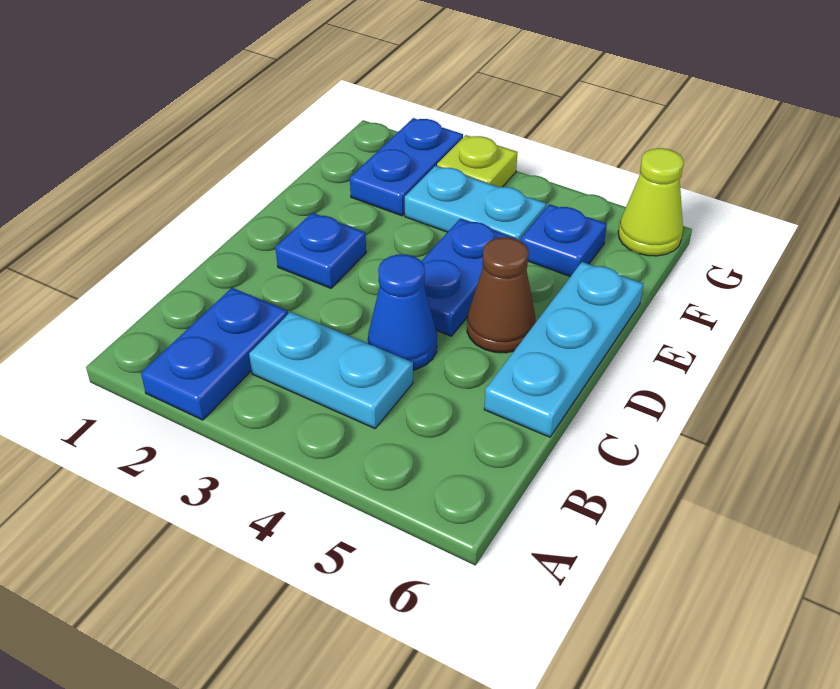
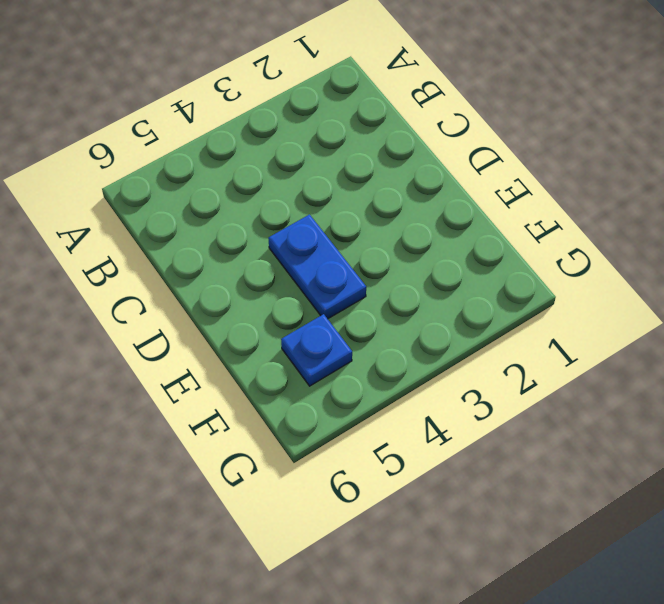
none -> blue plate A2:B2 level 1
none -> cyan plate B3:B4 level 1
none -> blue cone C4 level 1

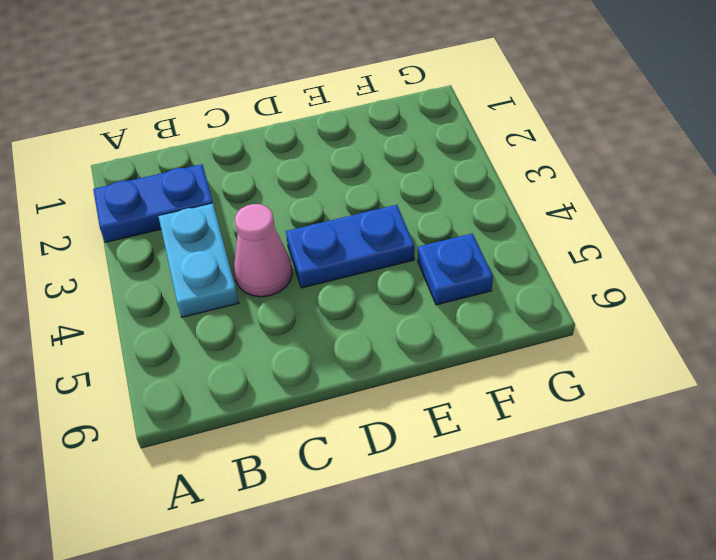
pink cone C4 level 1 -> blue cone C4 level 1
none -> cyan plate C6:E6 level 1
none -> blue plate D2 level 1
none -> brown cone D5 level 1

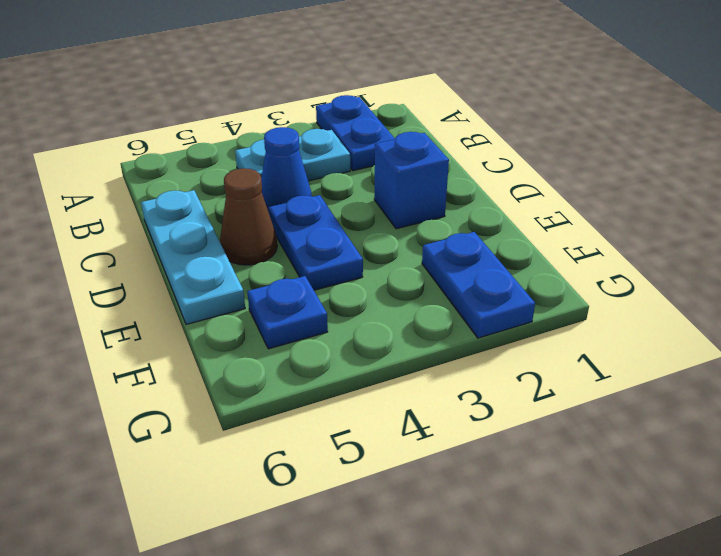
blue brick D2 level 1 -> blue plate D2 level 1
none -> cyan plate F3:F4 level 1
none -> lime plate G3 level 1
none -> lime cone G6 level 1

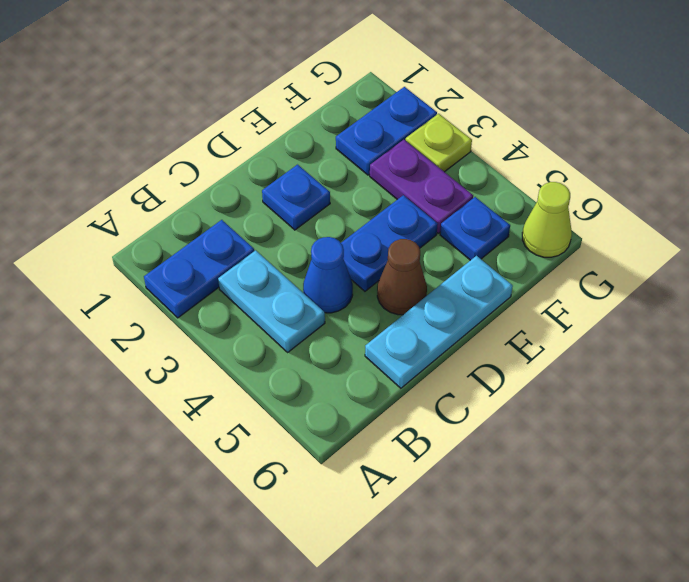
purple plate F3:F4 level 1 -> cyan plate F3:F4 level 1

